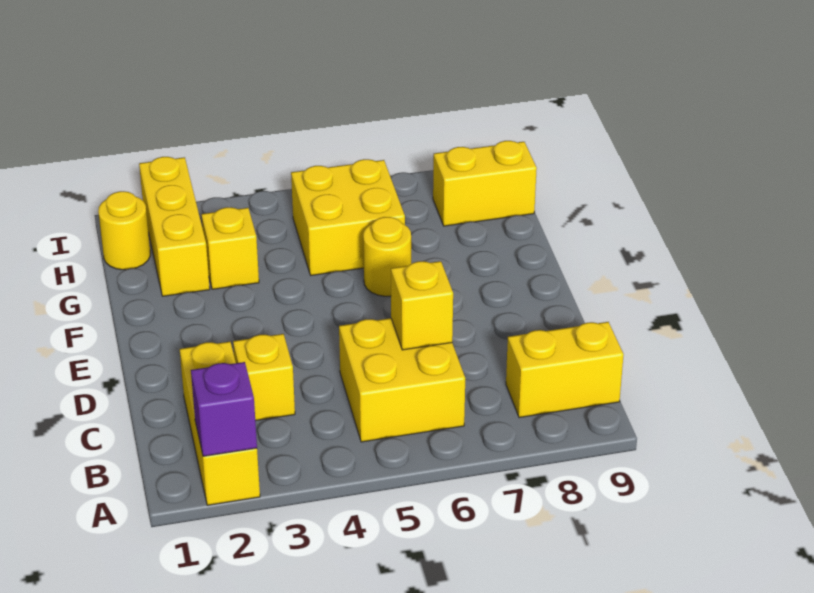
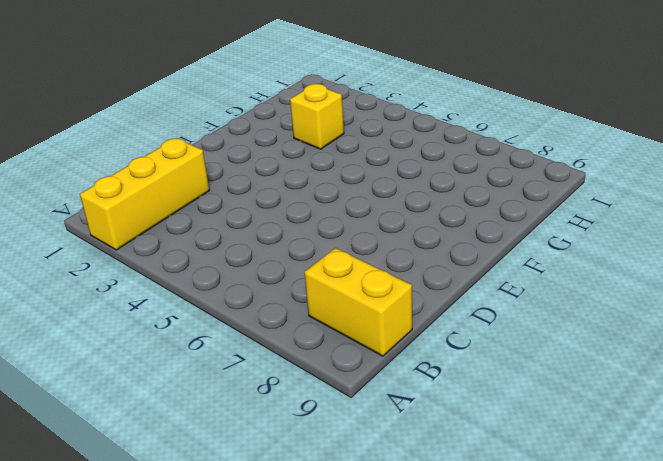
none -> yellow brick B5:C6 level 1
none -> yellow brick C3 level 1
none -> yellow round brick F6 level 1

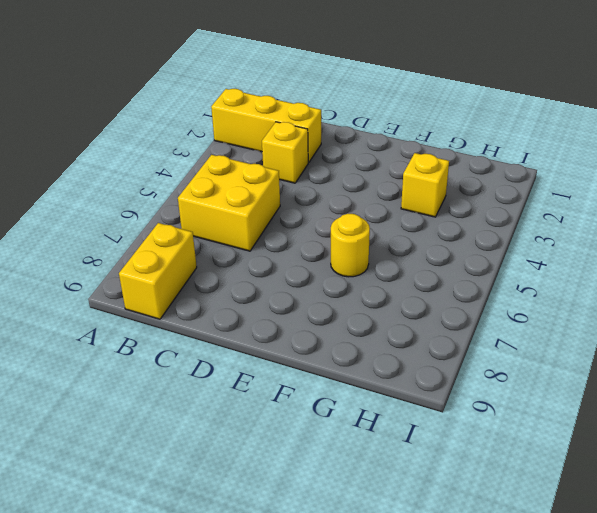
none -> yellow brick G2:I2 level 1
none -> yellow brick G5:H6 level 1
none -> yellow round brick H1 level 1

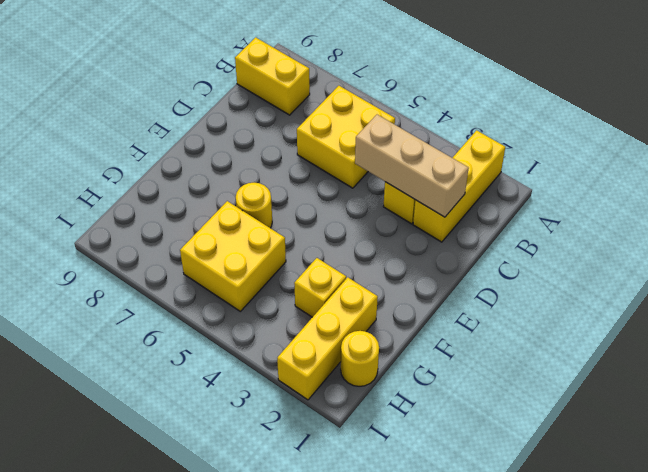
tan brick C2:C4 level 2 -> none
none -> yellow brick H8:H9 level 1
none -> purple brick A2 level 2
none -> yellow brick C6 level 2

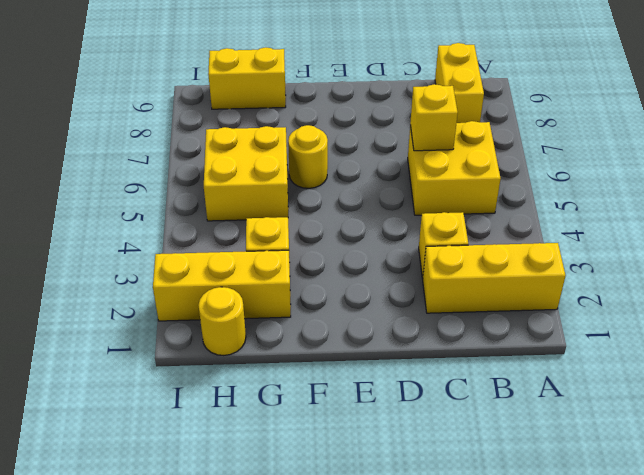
yellow brick G9:H9 level 1 -> yellow brick H8:H9 level 1
none -> purple brick A2 level 2

